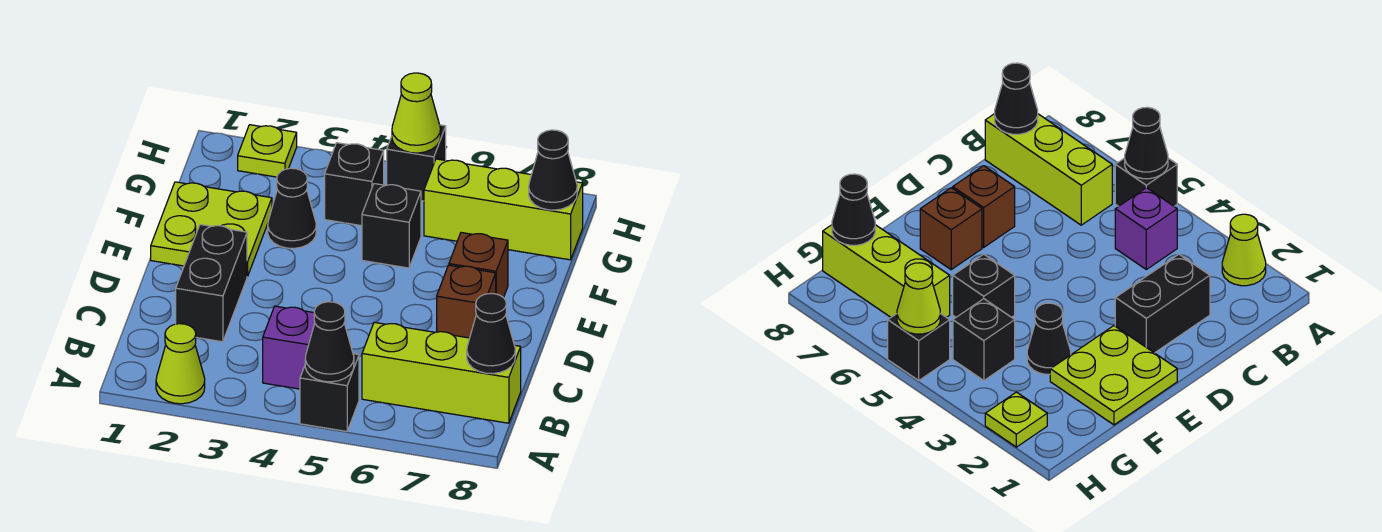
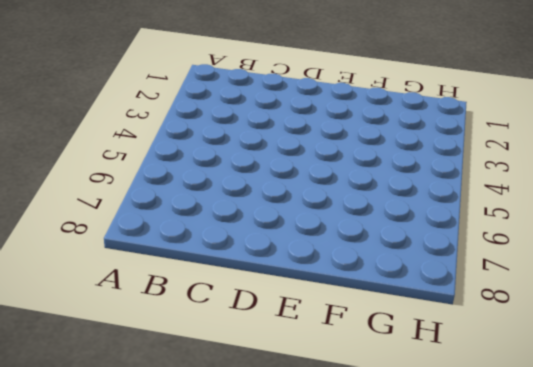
none -> lime cone A2 level 1
none -> black brick A5 level 1
none -> purple brick B4 level 1

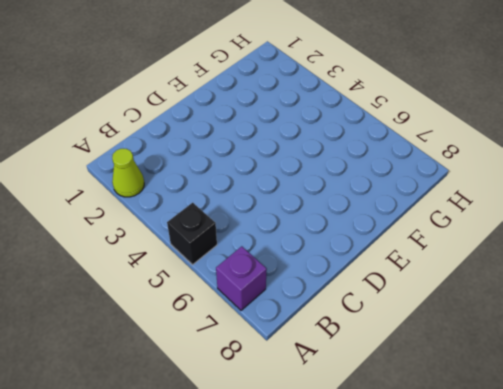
purple brick A7 level 1 -> purple brick B4 level 1
none -> lime brick B6:B8 level 1
none -> black brick C2:D2 level 1
none -> brown brick D7 level 1

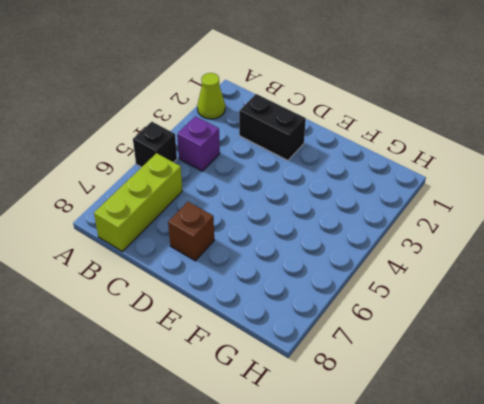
none -> lime plate E1:F2 level 1
none -> brown brick E7 level 1
none -> black cone F3 level 1

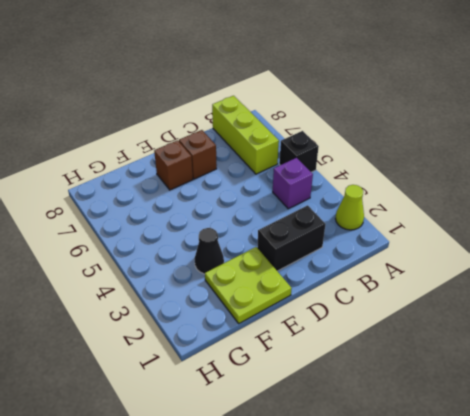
none -> black brick F5 level 1
none -> black brick G4 level 1
none -> lime brick G6:G8 level 1

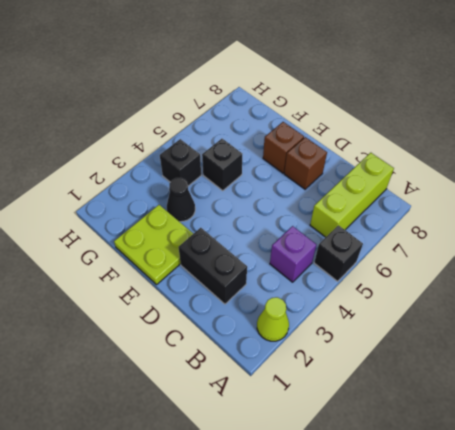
none -> lime brick G6:G8 level 1
none -> lime plate H2 level 1
none -> black brick H5 level 1

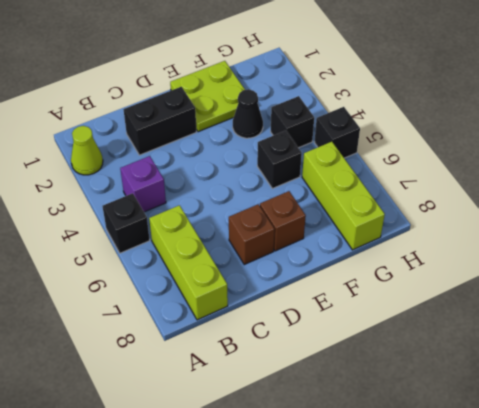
none -> lime plate H2 level 1
none -> black cone A5 level 2
none -> black cone B8 level 2

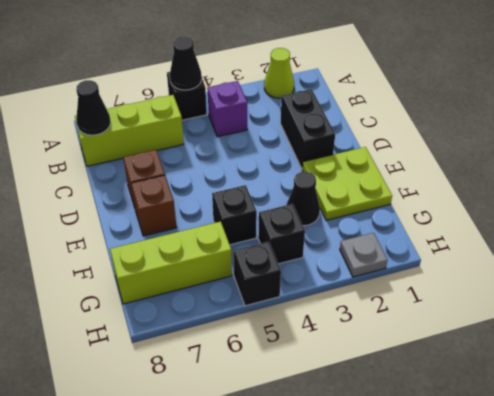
grey plate H2 level 1 -> lime plate H2 level 1
none -> black cone G8 level 2
none -> lime cone H5 level 2

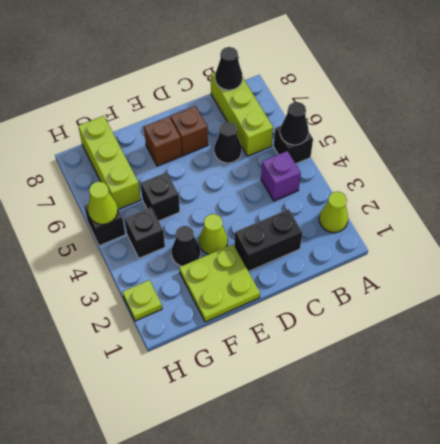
black cone C6 level 1 -> black cone G8 level 2
lime cone E3 level 1 -> none

